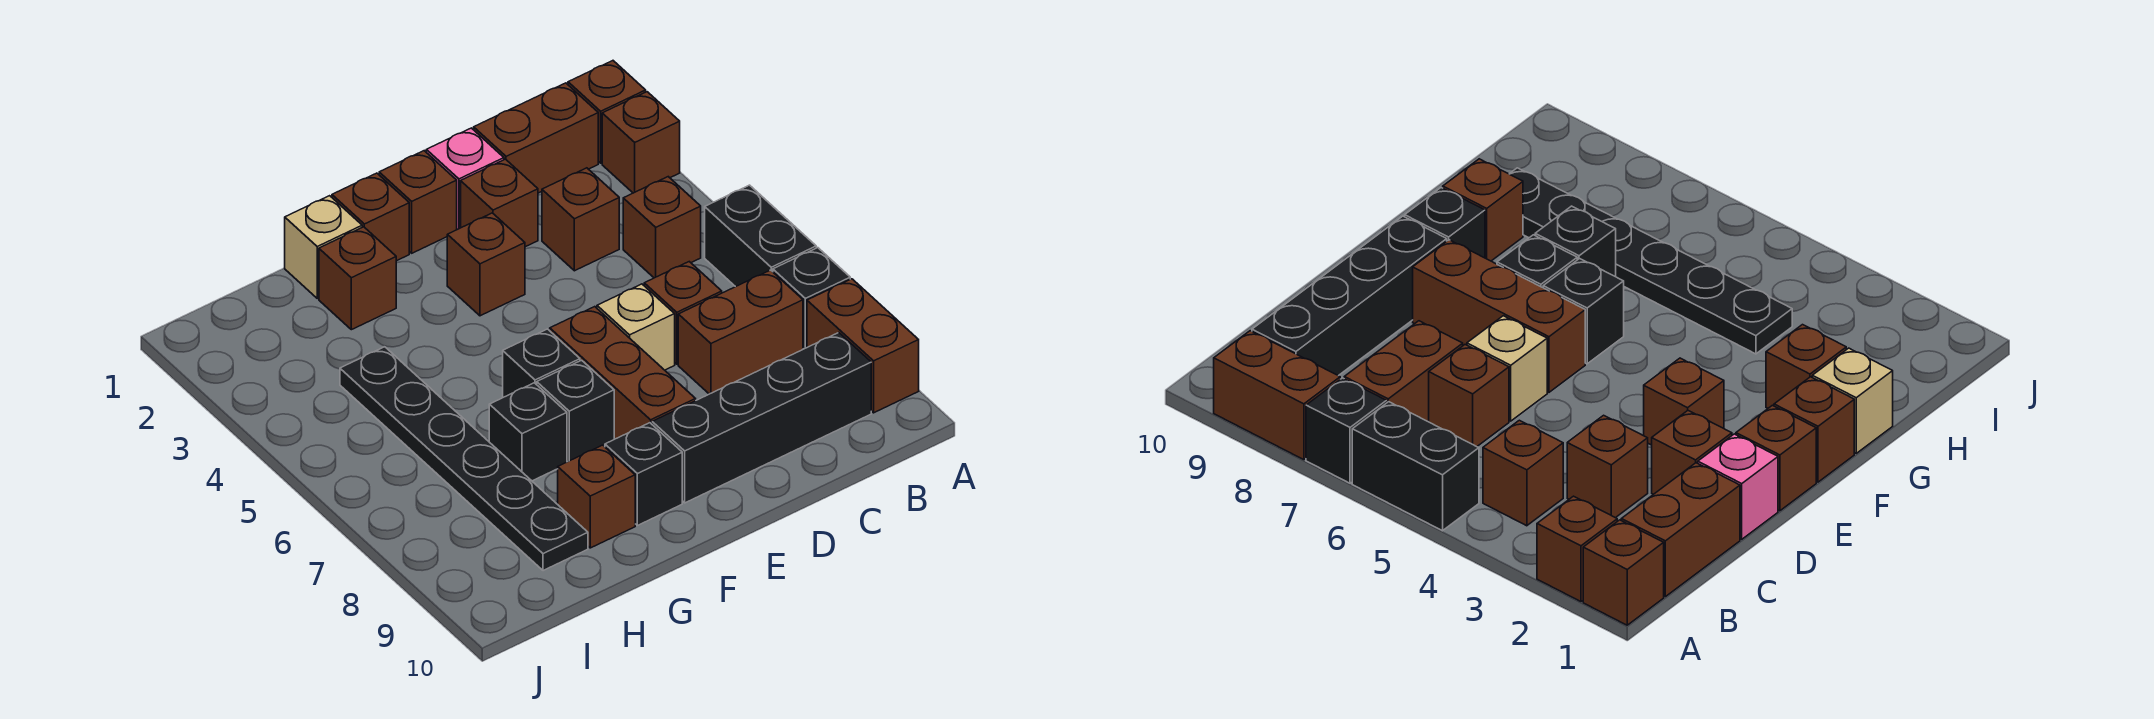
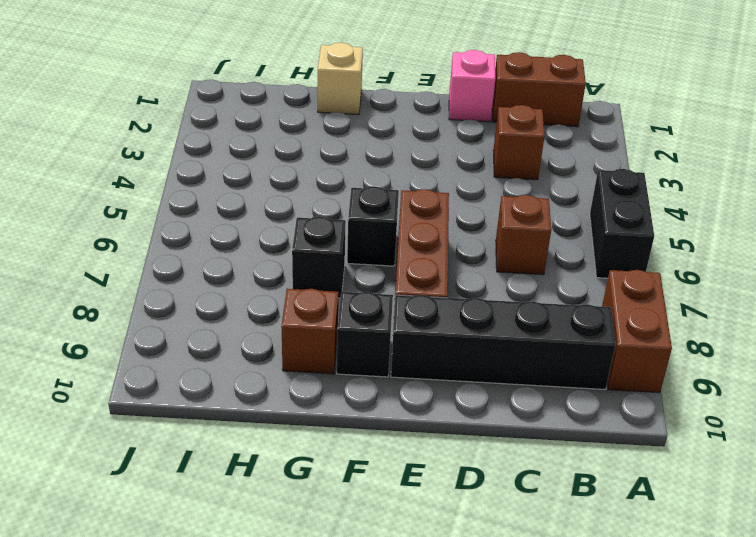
none -> brown brick A1 level 1
none -> brown brick A2 level 1
none -> black brick A7 level 1

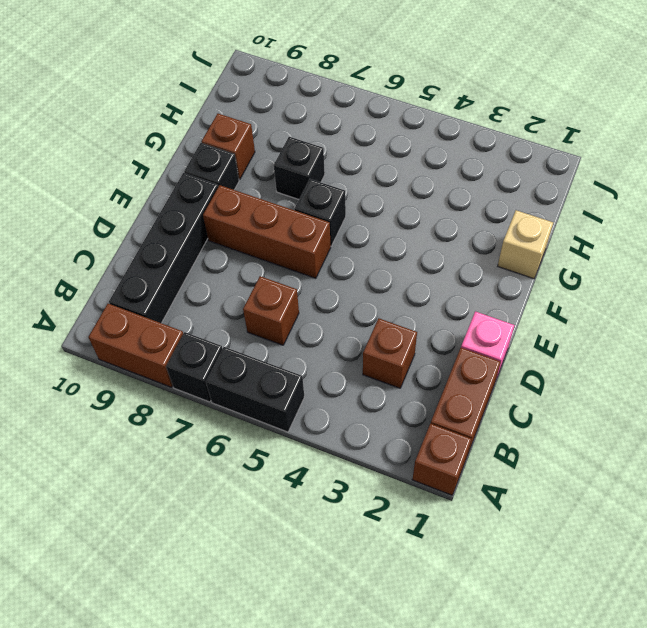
none -> brown brick A2 level 1
none -> brown brick B4 level 1
none -> brown brick B7:C7 level 1

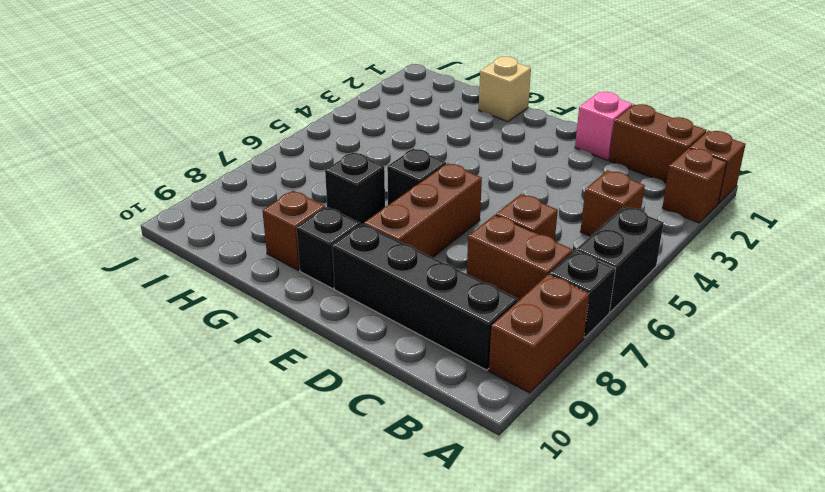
none -> brown brick C3 level 1
none -> brown brick D2 level 1
none -> tan brick D6 level 1

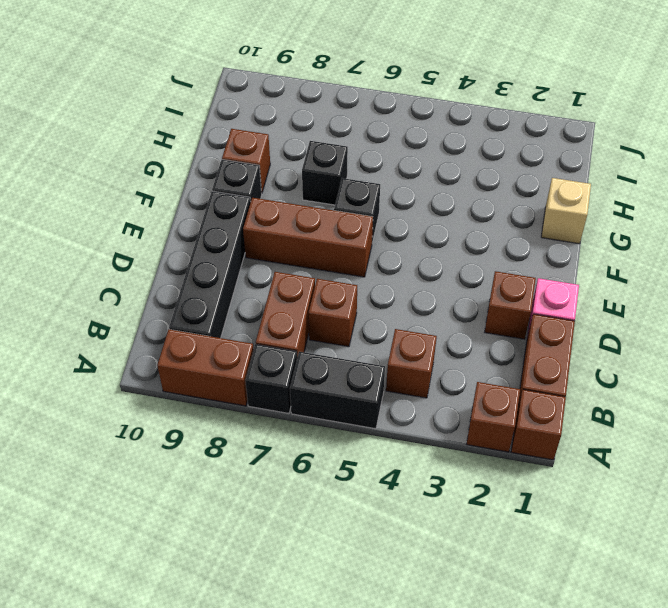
none -> brown brick C3 level 1
none -> tan brick D6 level 1
none -> brown brick E1 level 1

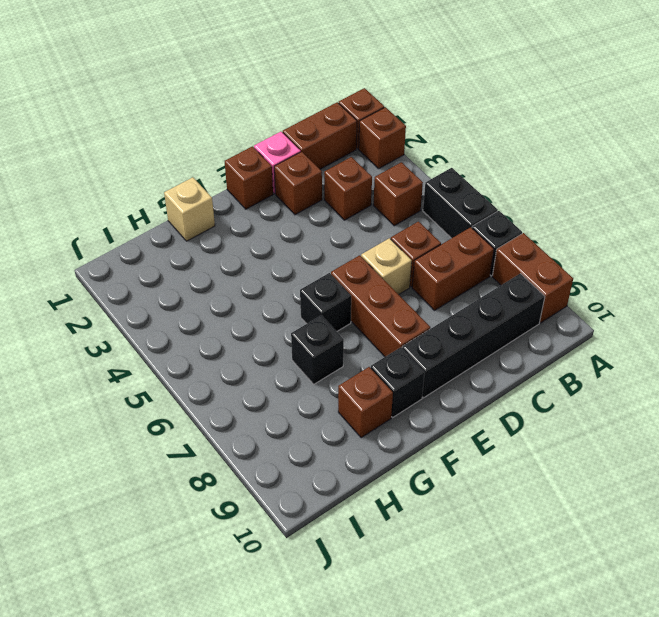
none -> brown brick E3 level 1
none -> brown brick F1 level 1
none -> black brick F7 level 1

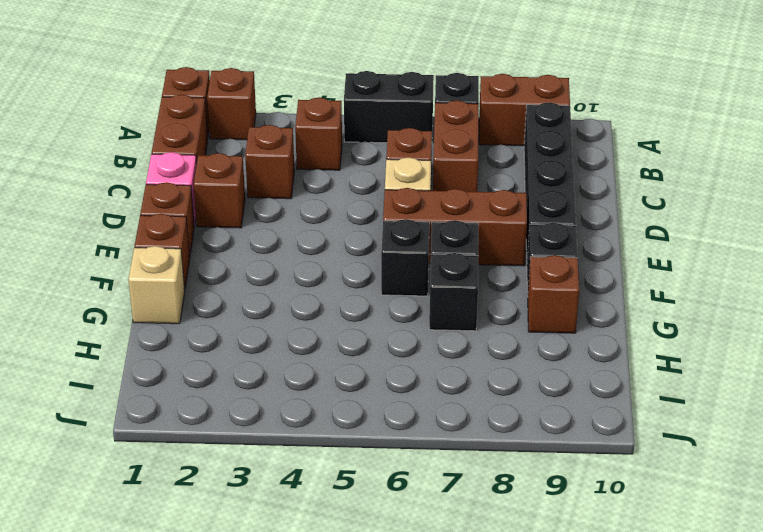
none -> brown brick E3 level 1
none -> brown brick G2 level 1
none -> black plate H4:H9 level 1

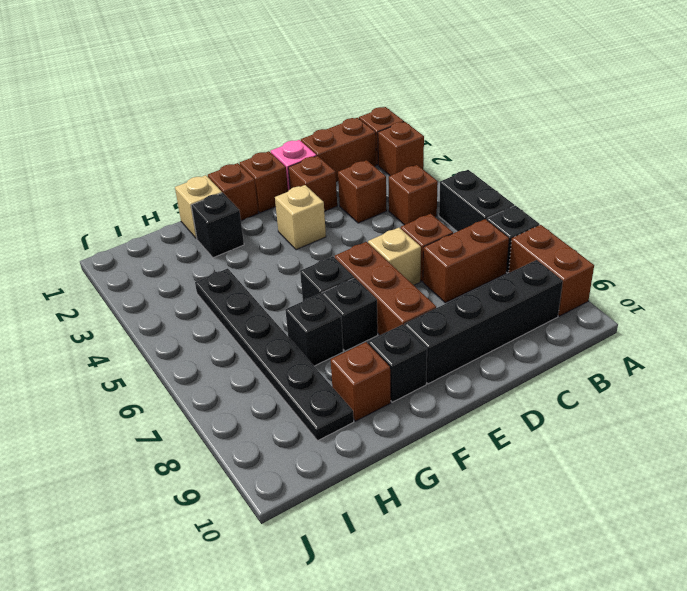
tan brick E3 level 1 -> brown brick E3 level 1
black brick G2 level 1 -> brown brick G2 level 1

